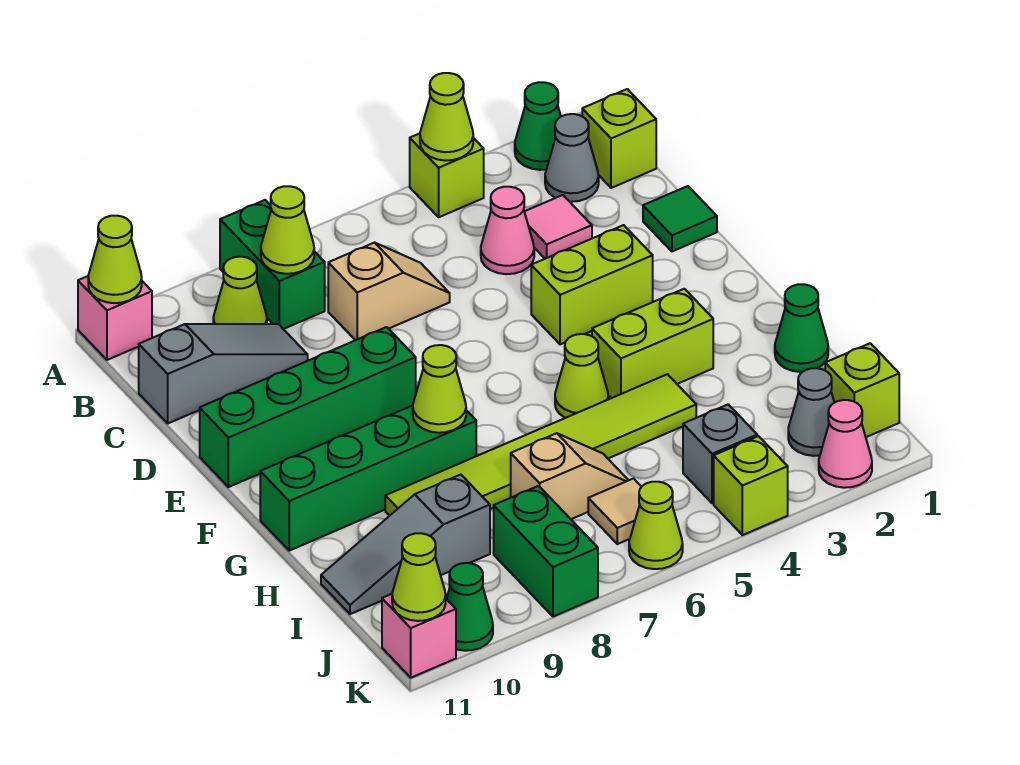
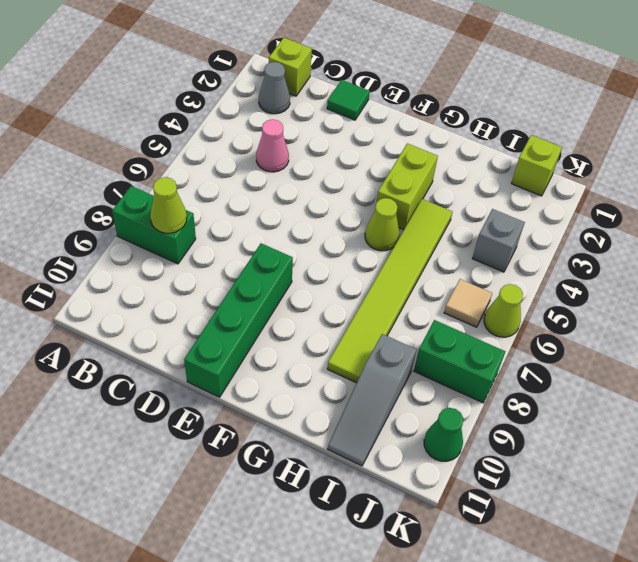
none -> green cone A2 level 1
none -> lime brick A4 level 1
none -> pink brick A11 level 1
none -> lime cone B9 level 1

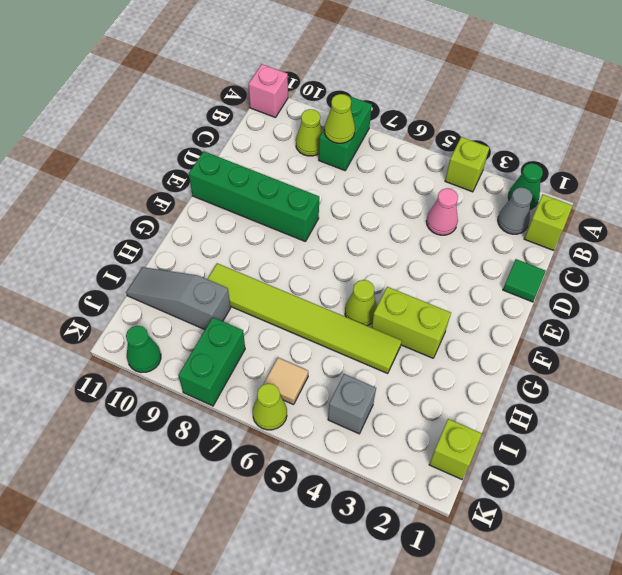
none -> pink tile C3 level 1
none -> tan slope C6:C7 level 1 top 7
none -> grey slope C9:C11 level 1 top 11
none -> lime brick E3:E4 level 1

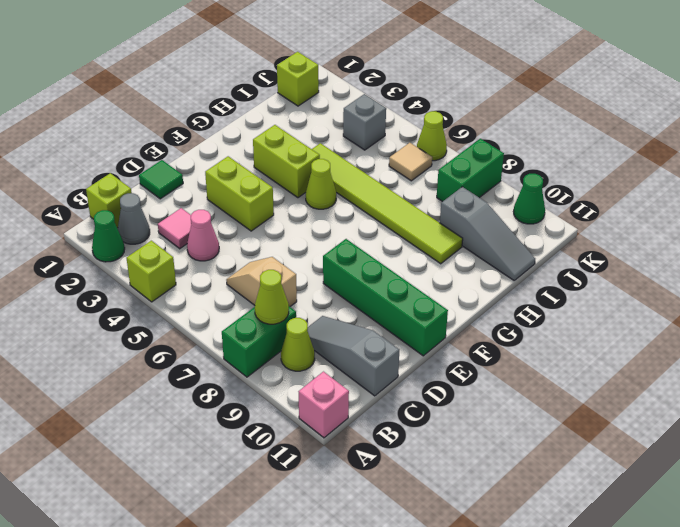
none -> green brick G8:G11 level 1
none -> green cone H1 level 1
none -> tan slope I6:I7 level 1 top 7
none -> grey cone J2 level 1

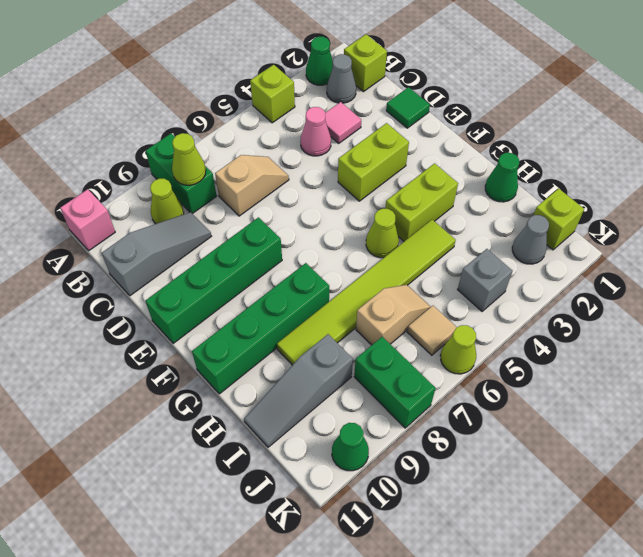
none -> pink cone K2 level 1
none -> lime brick K4 level 1
none -> pink brick K11 level 1
none -> lime cone A4 level 2

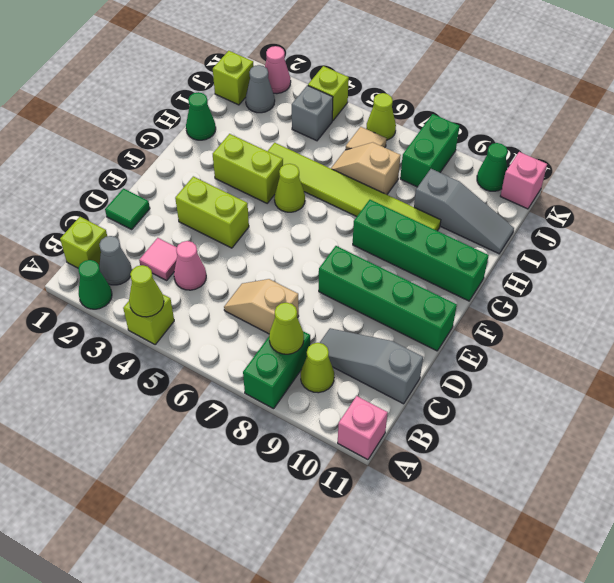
none -> lime cone A11 level 2
none -> lime cone G8 level 2
none -> lime cone K11 level 2

